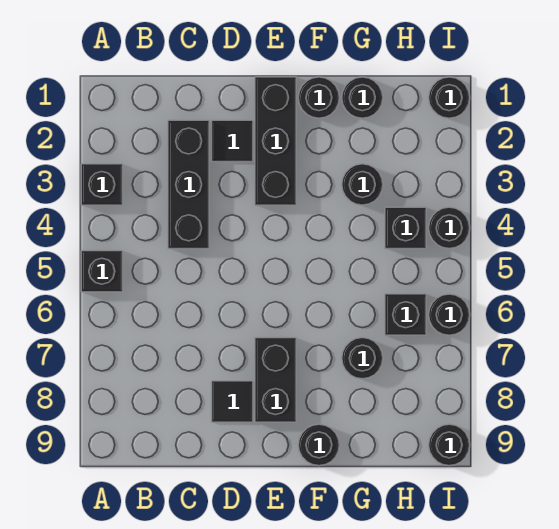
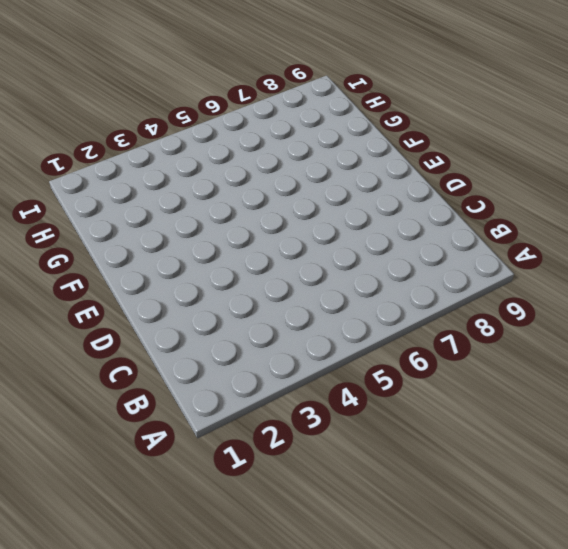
none -> black brick A3 level 1
none -> black brick A5 level 1
none -> black brick C2:C4 level 1

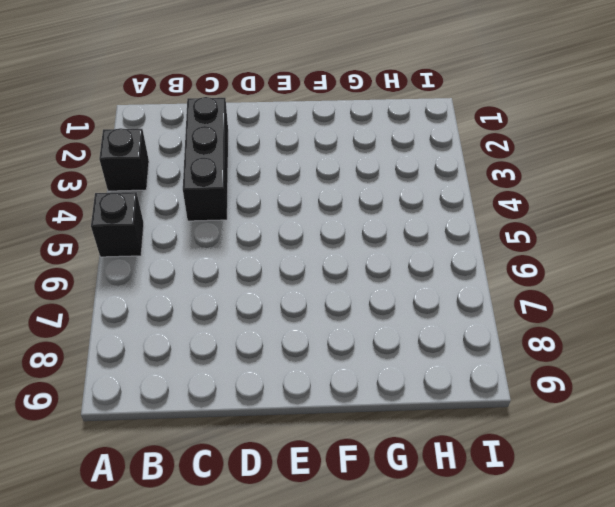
none -> black tile D2 level 1
none -> black tile D8 level 1
none -> black brick E1:E3 level 1

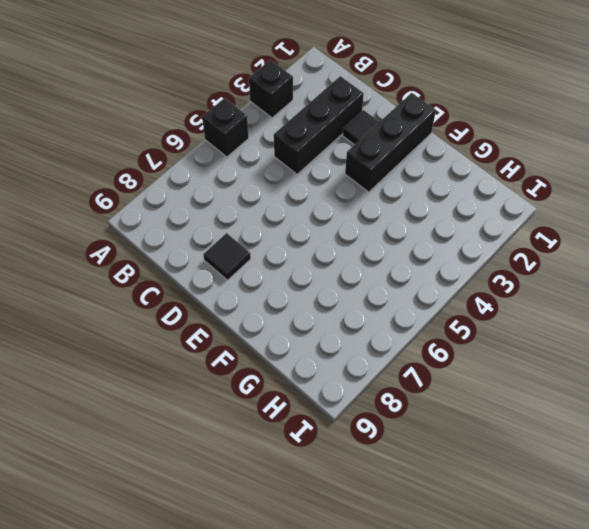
none -> black brick E7:E8 level 1
none -> black round brick F1 level 1
none -> black round brick F9 level 1

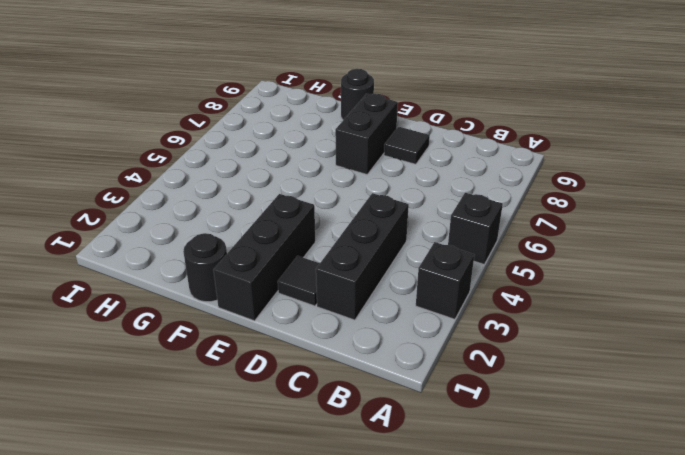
none -> black round brick G1 level 1
none -> black round brick G3 level 1
none -> black round brick G7 level 1

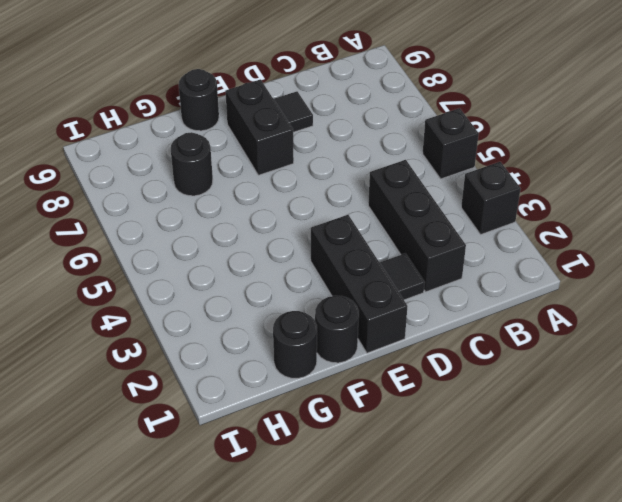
none -> black round brick G3 level 1
none -> black brick H4 level 1
none -> black brick H6 level 1

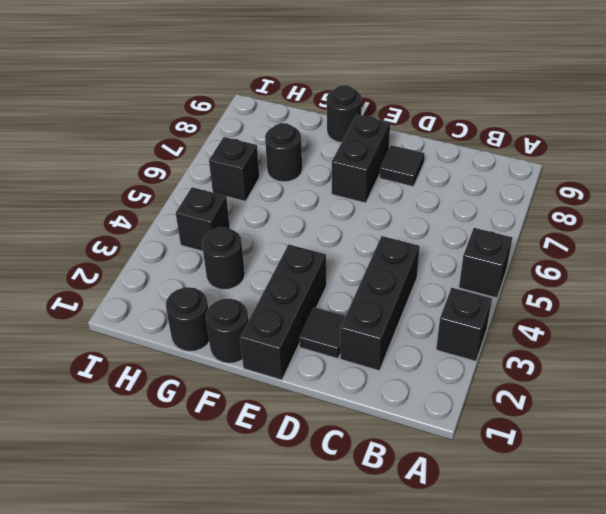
none -> black round brick I1 level 1
none -> black round brick I4 level 1
none -> black round brick I6 level 1

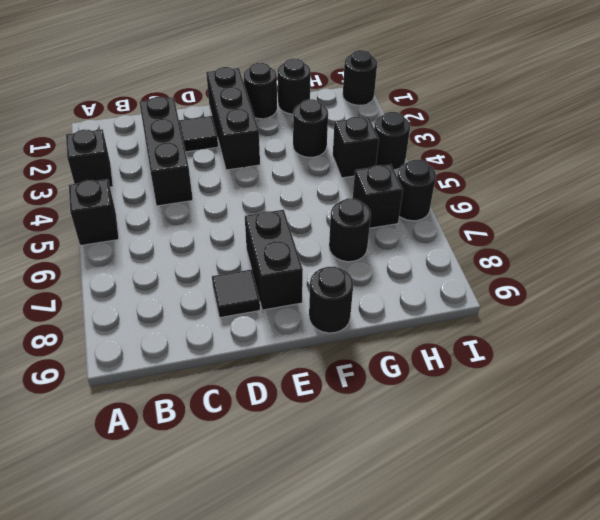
none -> black round brick I9 level 1

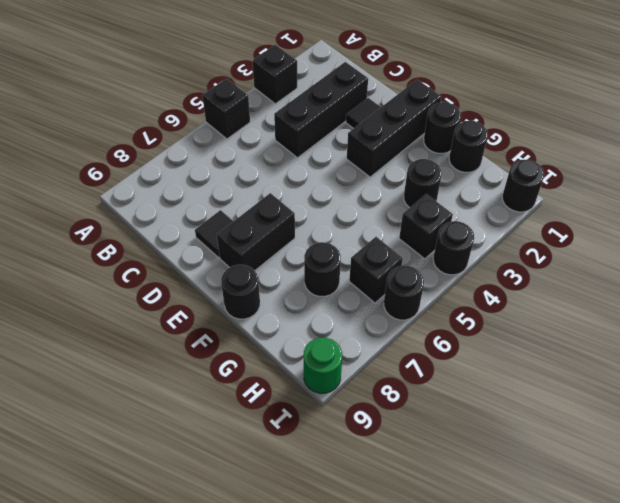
green round brick I9 level 1 -> black round brick I9 level 1

